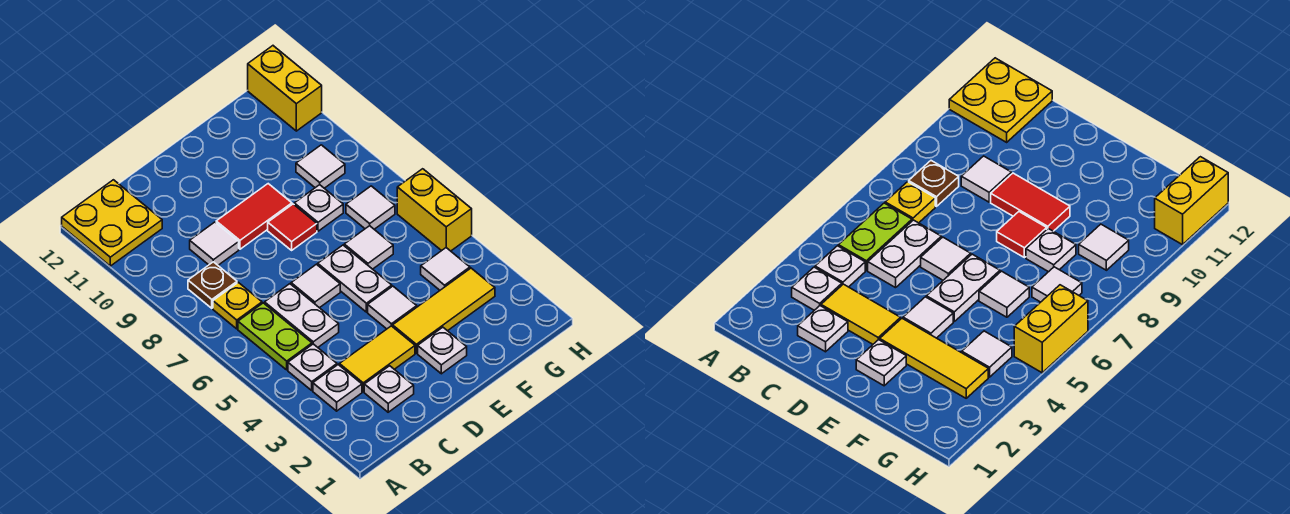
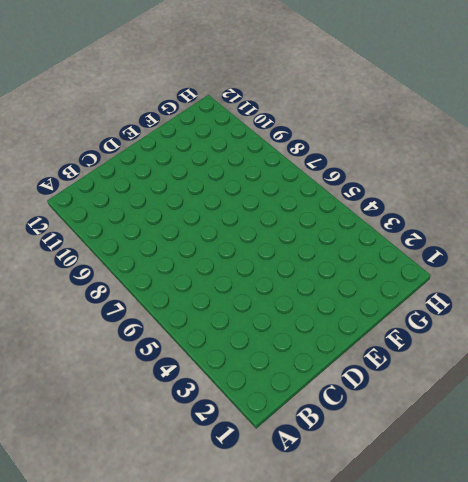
none -> yellow plate A11:B12 level 1
none -> white plate B3 level 1
none -> white plate B4 level 1

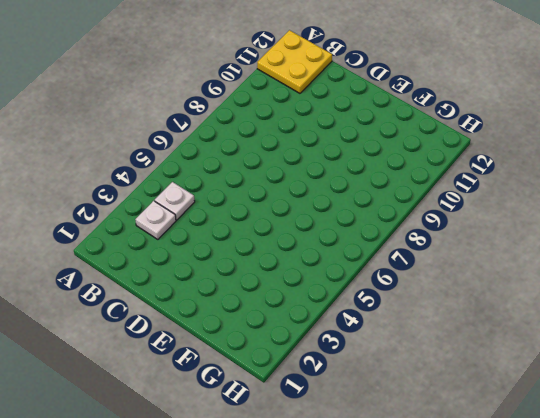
none -> lime plate B5:B6 level 1
none -> yellow plate B7 level 1
none -> brown plate B8 level 1

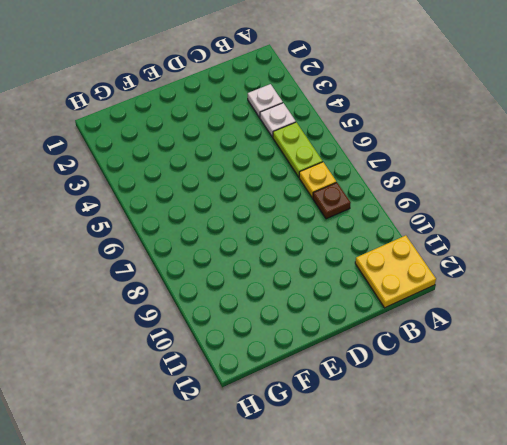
none -> white plate C2 level 1
none -> yellow tile C3:D3 level 1
none -> white plate C5:C6 level 1

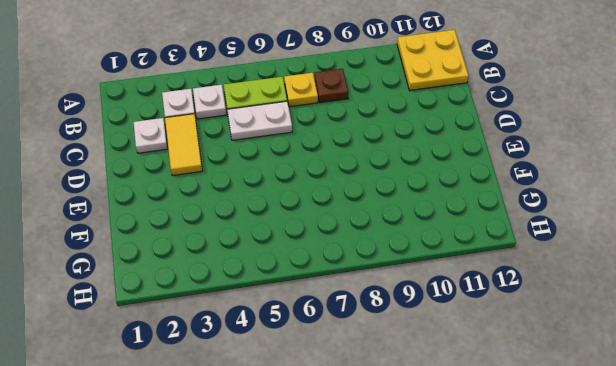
none -> white tile C9 level 1
none -> white tile D6 level 1
none -> red tile D9:E9 level 1

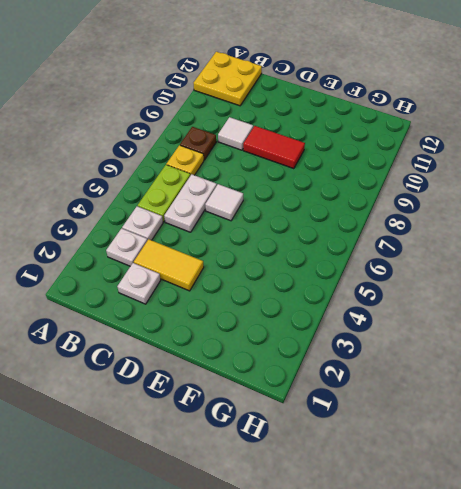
none -> white plate E2 level 1
none -> yellow tile E3:G3 level 1
none -> white tile E4 level 1

